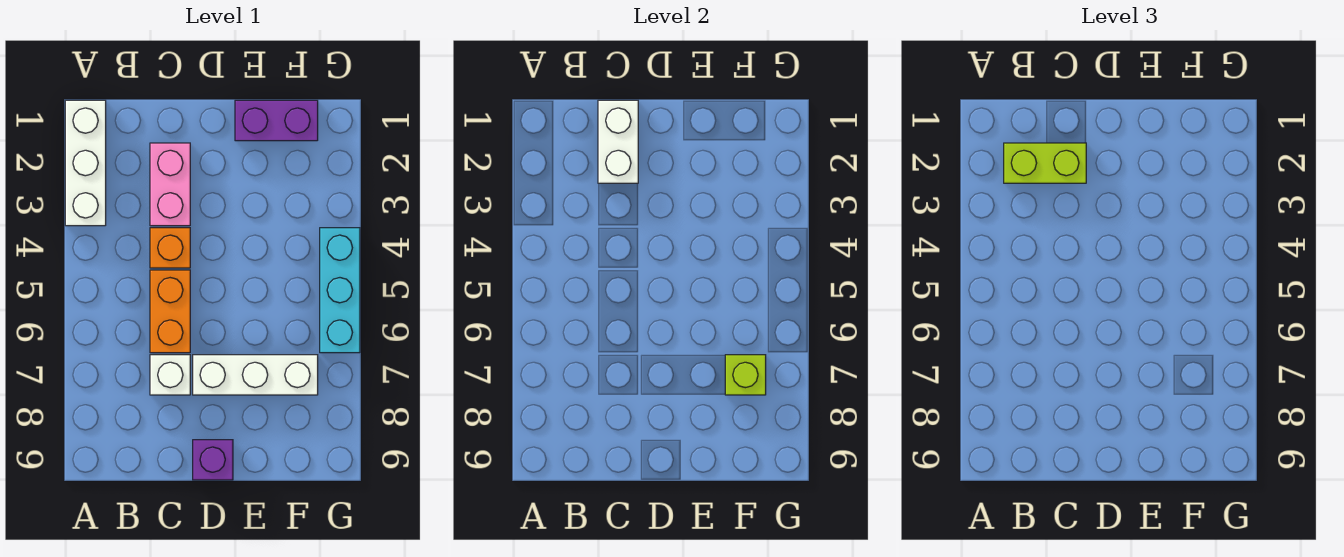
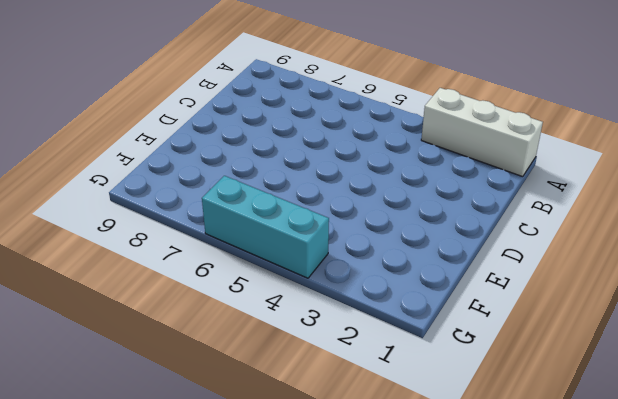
none -> pink brick C2:C3 level 1
none -> orange brick C4 level 1
none -> orange brick C5:C6 level 1

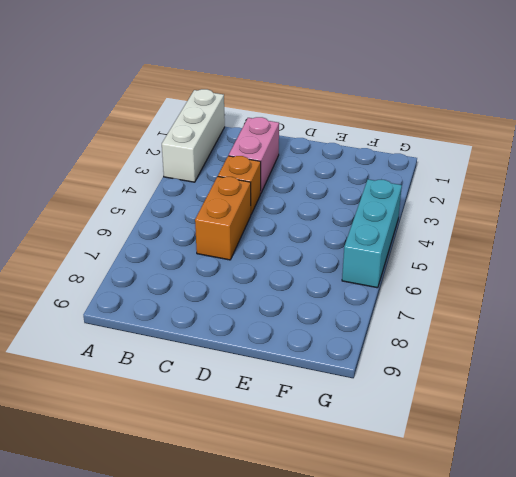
none -> white brick C7 level 1
none -> white brick D7:F7 level 1
none -> purple brick D9 level 1

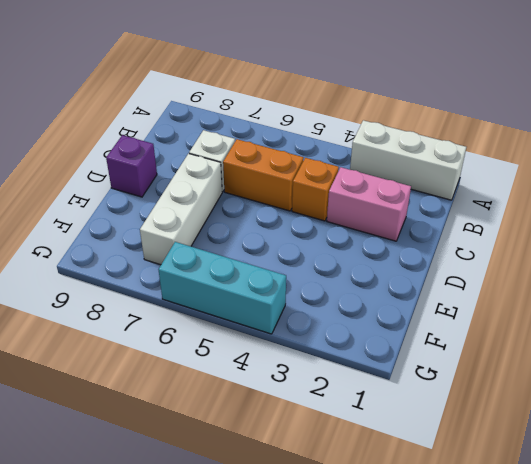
none -> purple brick E1:F1 level 1
none -> white brick C1:C2 level 2
none -> lime brick F7 level 2

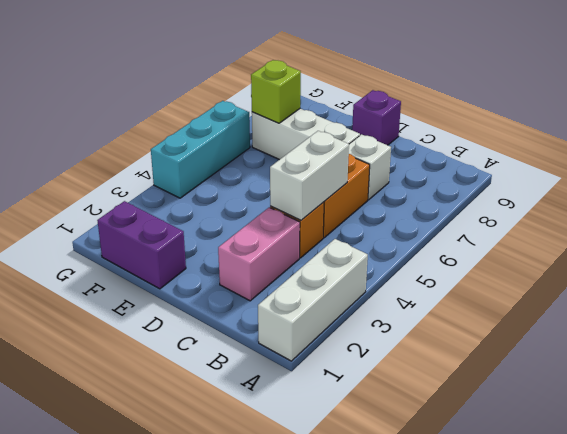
white brick C4:C5 level 2 -> white brick C1:C2 level 2
none -> lime brick B2:C2 level 3

